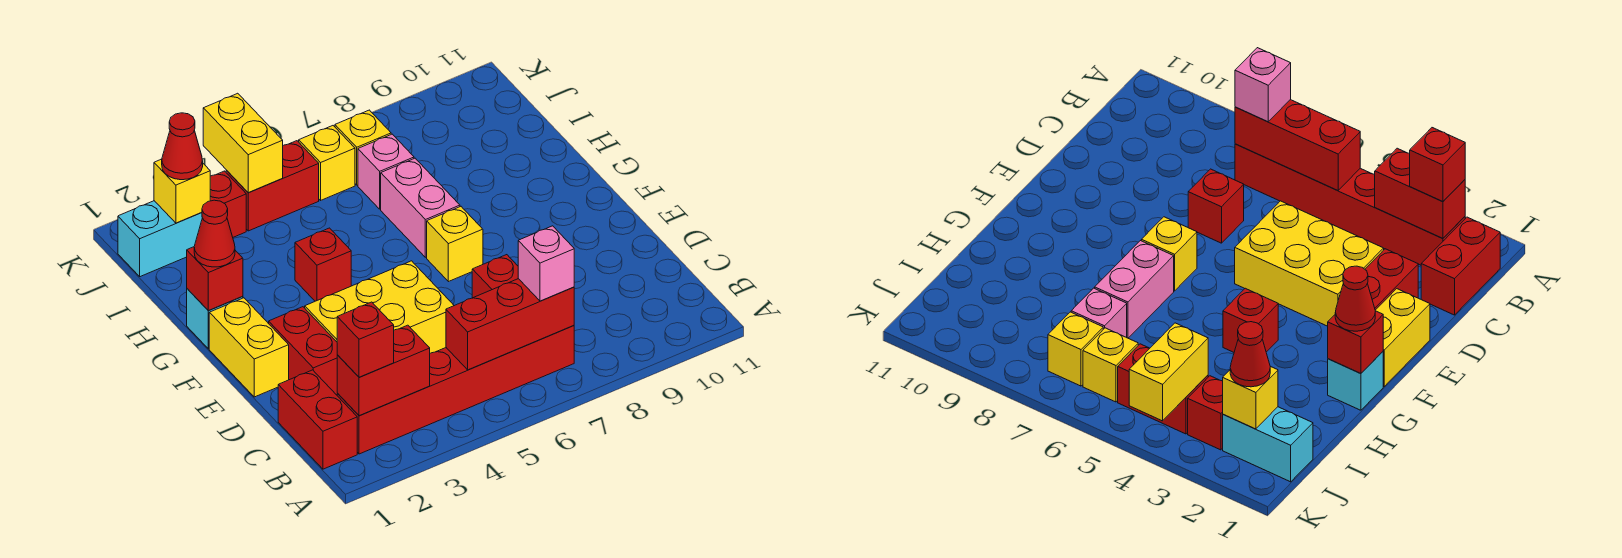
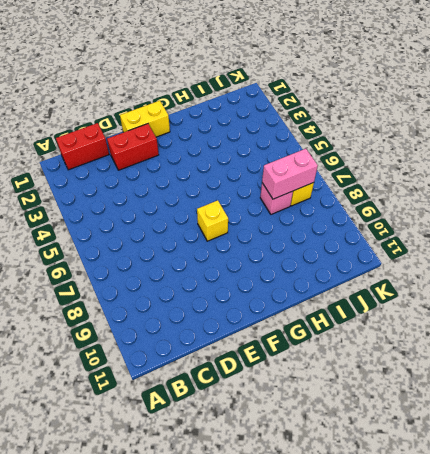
pink brick I7:J7 level 2 -> pink brick G7:H7 level 1
none -> red brick B2:B7 level 1
none -> yellow brick D3:E5 level 1
none -> red brick D7 level 1

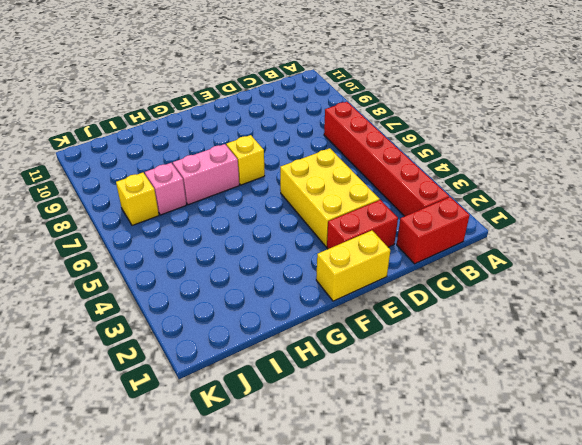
none -> red brick D7 level 1
none -> cyan brick G1 level 1
none -> red brick G4 level 1

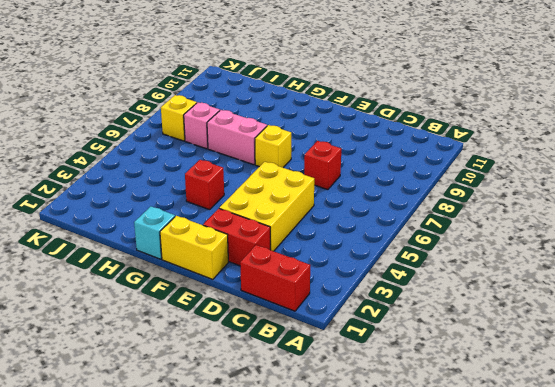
none -> red brick B2:B7 level 1
none -> cyan brick J1:J2 level 1
none -> red brick J3 level 1

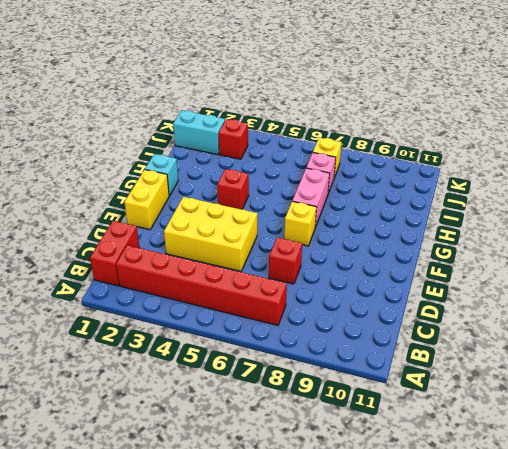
none -> red brick D2:E2 level 1
none -> red brick J4:J5 level 1
none -> yellow brick J6 level 1

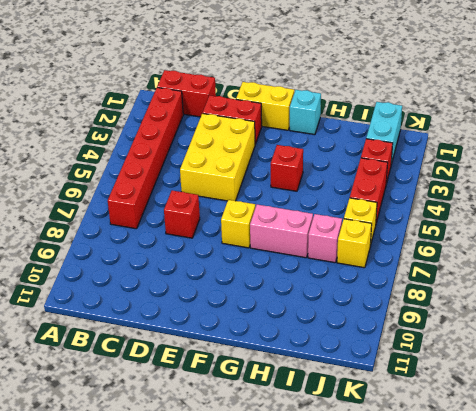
none -> red brick B2:B3 level 2
none -> red brick B5:B7 level 2
none -> red brick G1 level 2

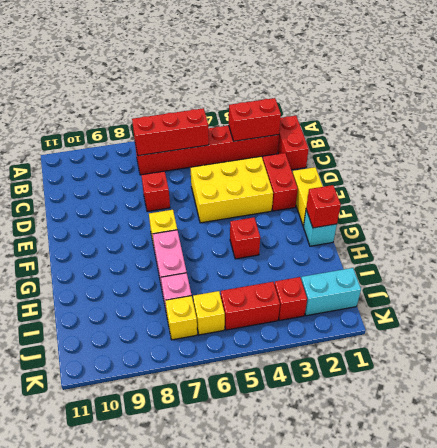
none -> yellow brick J2 level 2
none -> yellow brick J4:K4 level 2
none -> red brick B2 level 3

